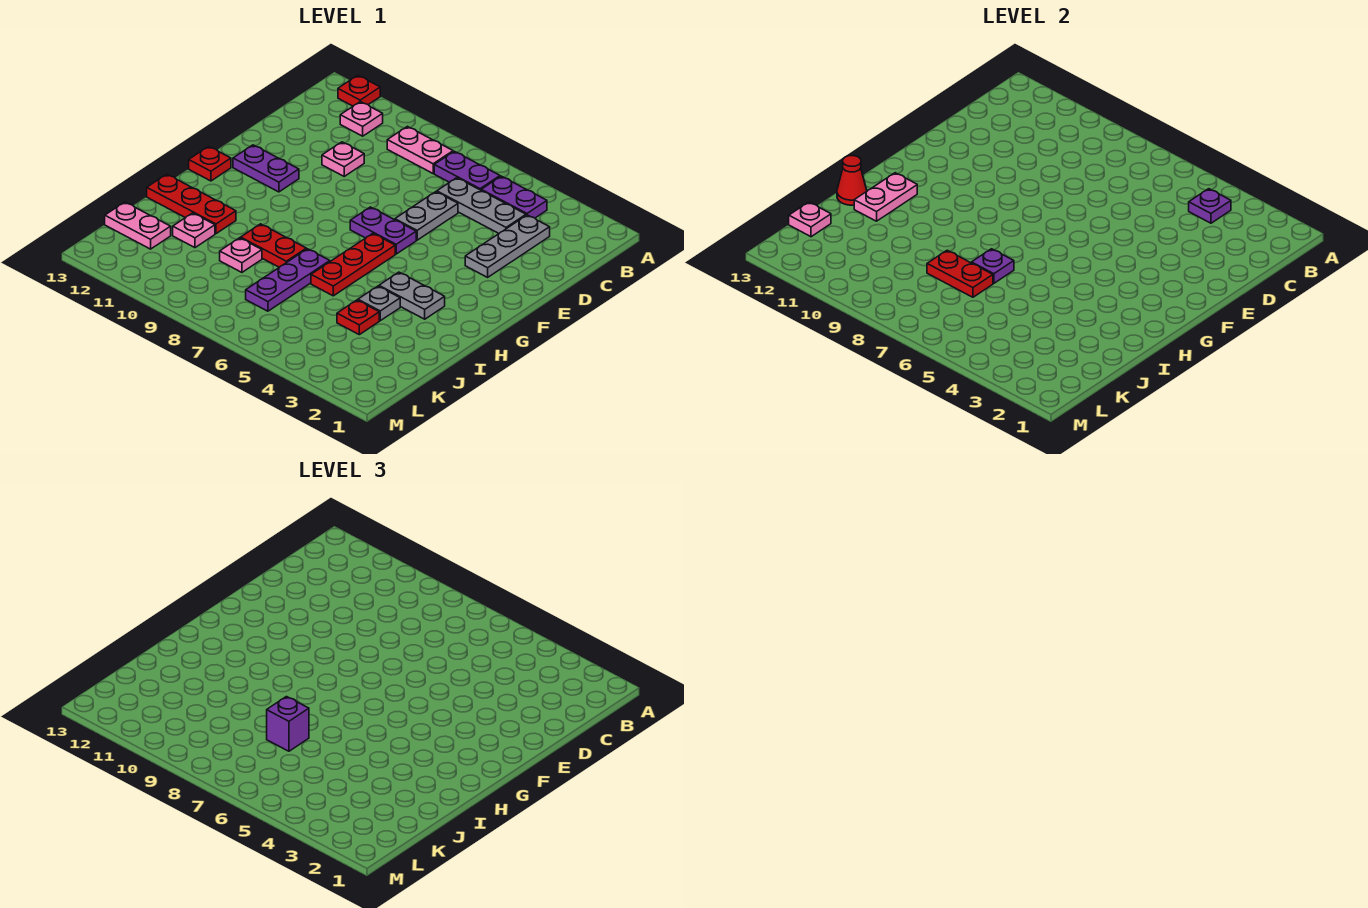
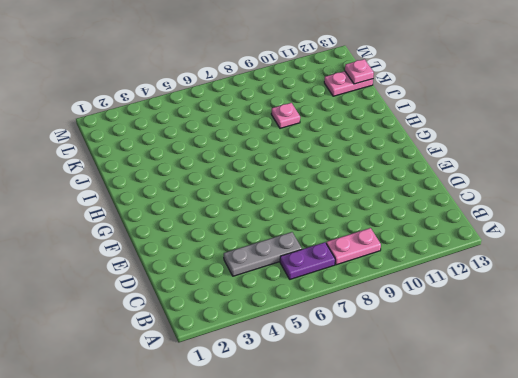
none -> red plate A12 level 1
none -> purple plate B4:B5 level 1
none -> pink plate B11 level 1

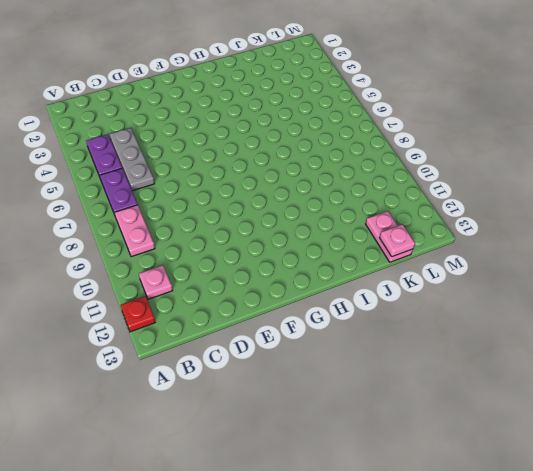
none -> grey plate C3:E3 level 1
none -> grey plate D6:E6 level 1
none -> pink plate D10 level 1

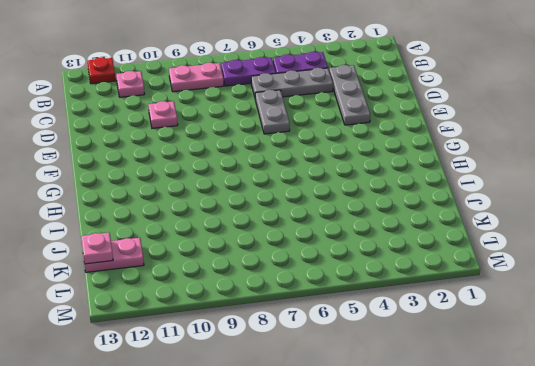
none -> purple plate F6:F7 level 1
none -> purple plate F11:F12 level 1
none -> red plate G6:I6 level 1

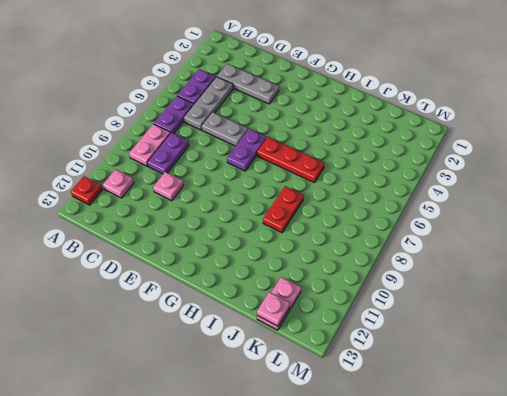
purple plate C8:C9 level 1 -> purple plate F11:F12 level 1
none -> red plate G13 level 1
none -> grey plate H3:H4 level 1
none -> grey plate I4 level 1

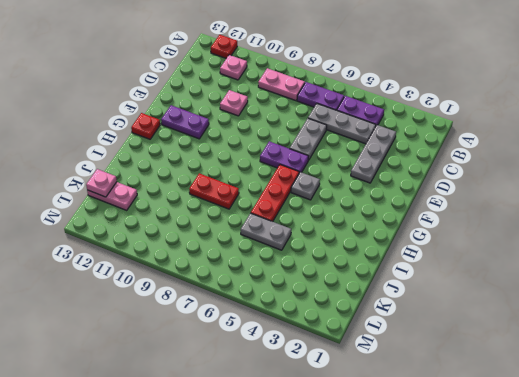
grey plate G5 level 1 -> grey plate I4 level 1
grey plate J5:J6 level 1 -> grey plate H3:H4 level 1
none -> purple plate I7:K7 level 1
none -> red plate I11:I13 level 1
none -> red plate J4 level 1

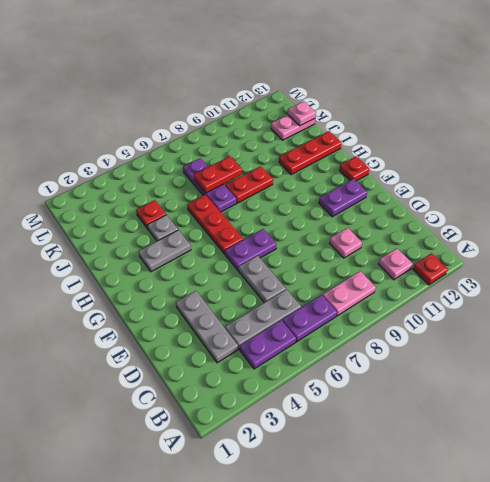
none -> pink plate J9 level 1
none -> pink plate J11 level 1
none -> purple plate B4 level 2

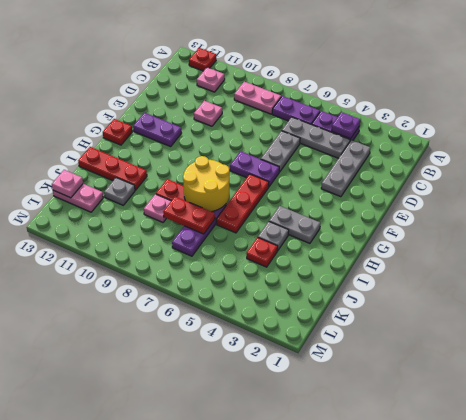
yellow round brick H7:I8 level 2 -> purple plate I7 level 2
grey plate J11 level 1 -> pink plate J11 level 1
none -> pink plate H12:I12 level 2
none -> red cone I13 level 2
none -> purple brick J7 level 3

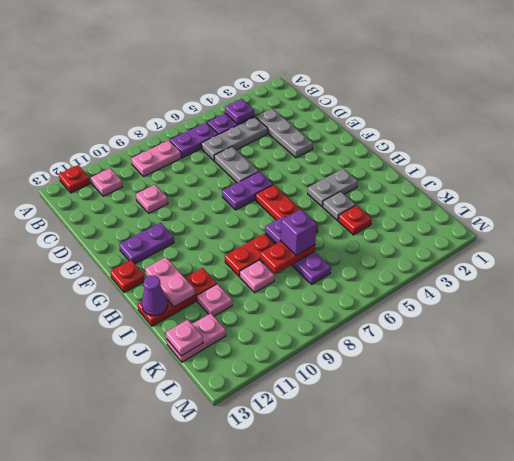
purple cone I13 level 2 -> red cone I13 level 2

